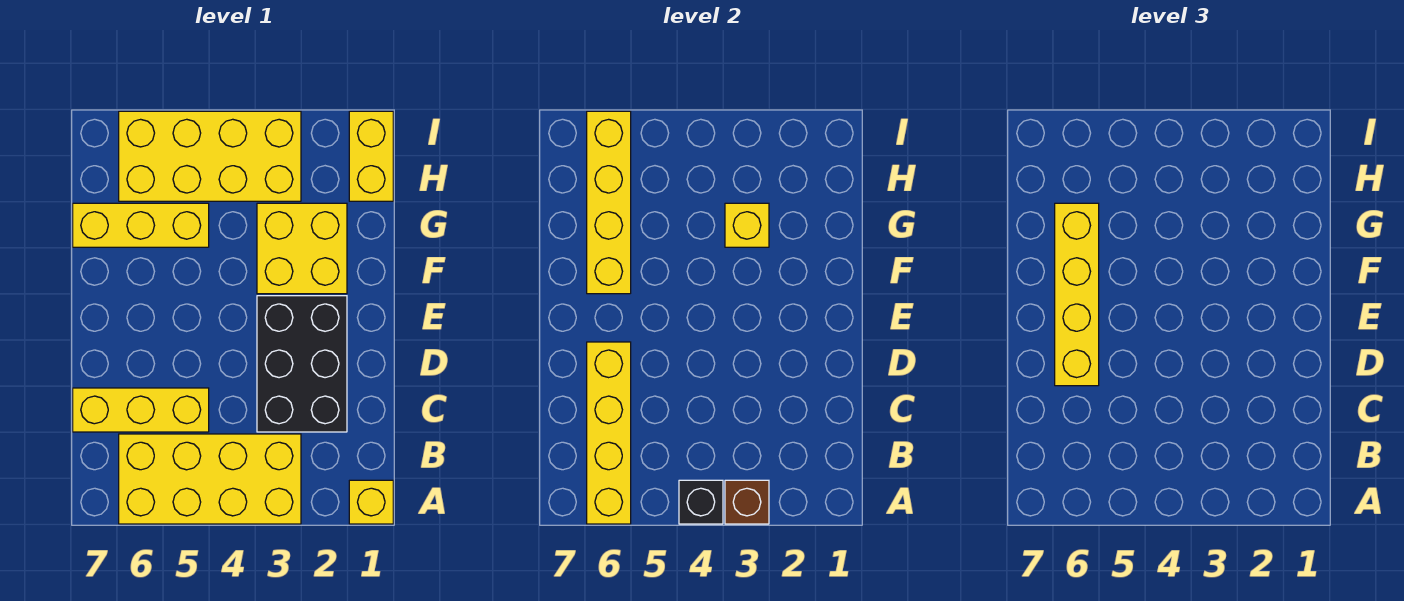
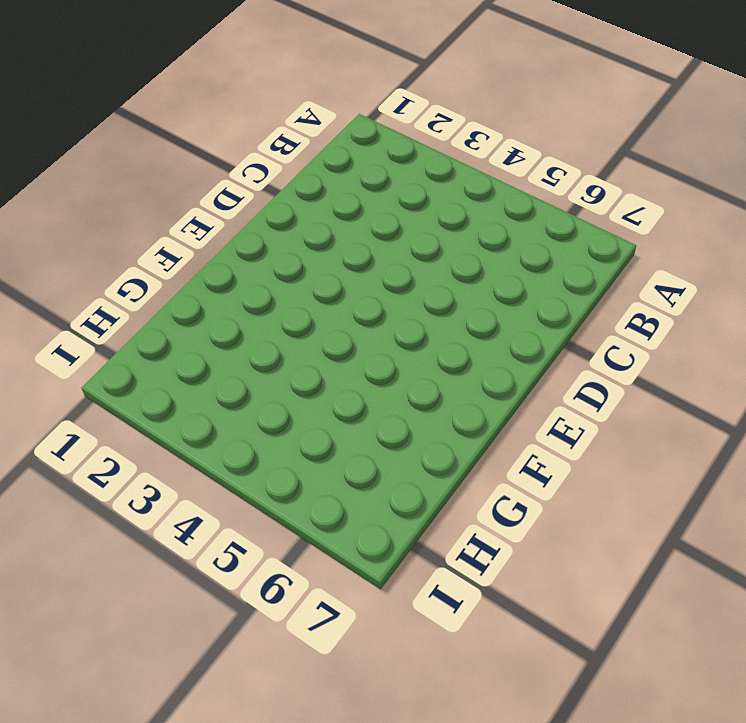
none -> yellow brick A1 level 1
none -> yellow brick A3:B6 level 1
none -> black brick C2:E3 level 1

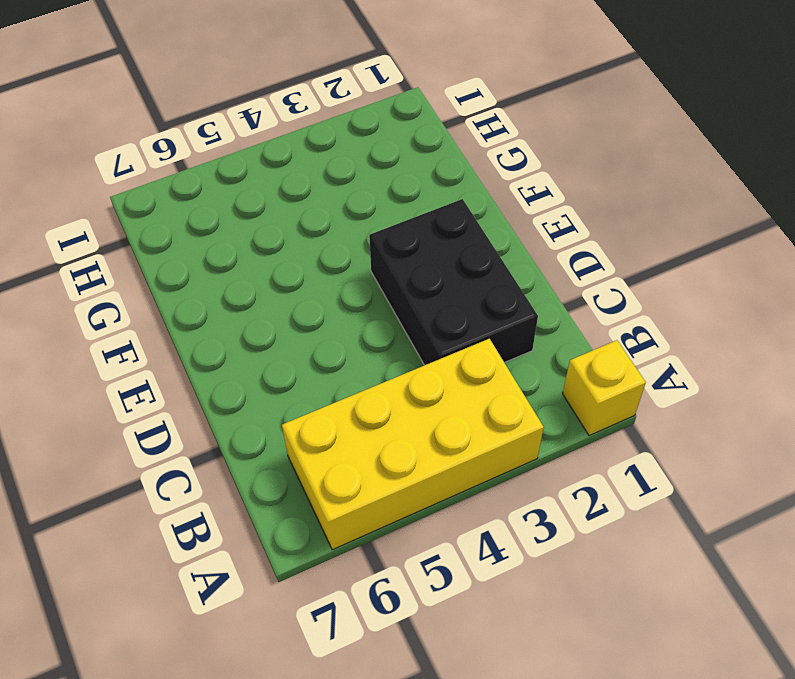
none -> yellow brick C5:C7 level 1
none -> yellow brick F2:G3 level 1
none -> yellow brick G5:G7 level 1

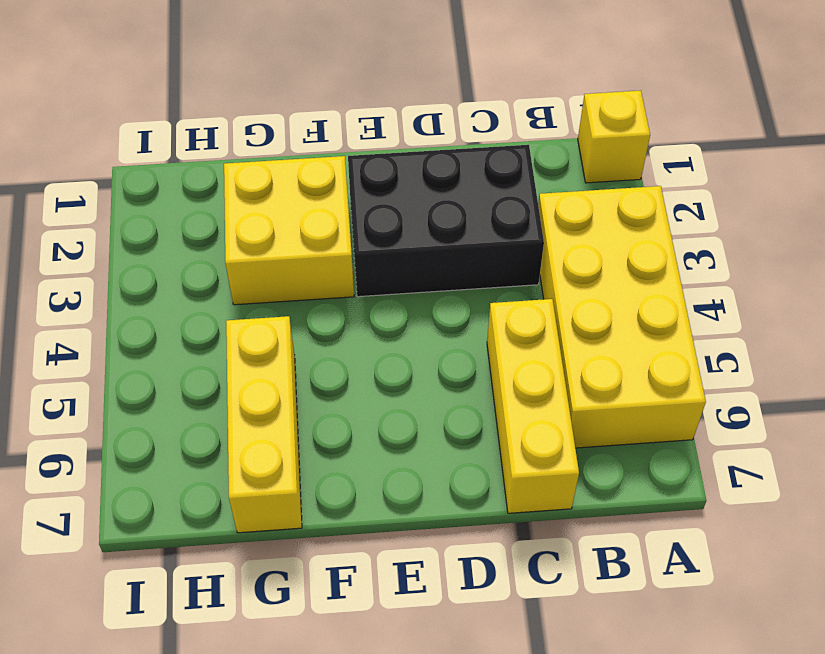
none -> yellow brick H1:I1 level 1
none -> yellow brick H3:I6 level 1
none -> brown brick A3 level 2

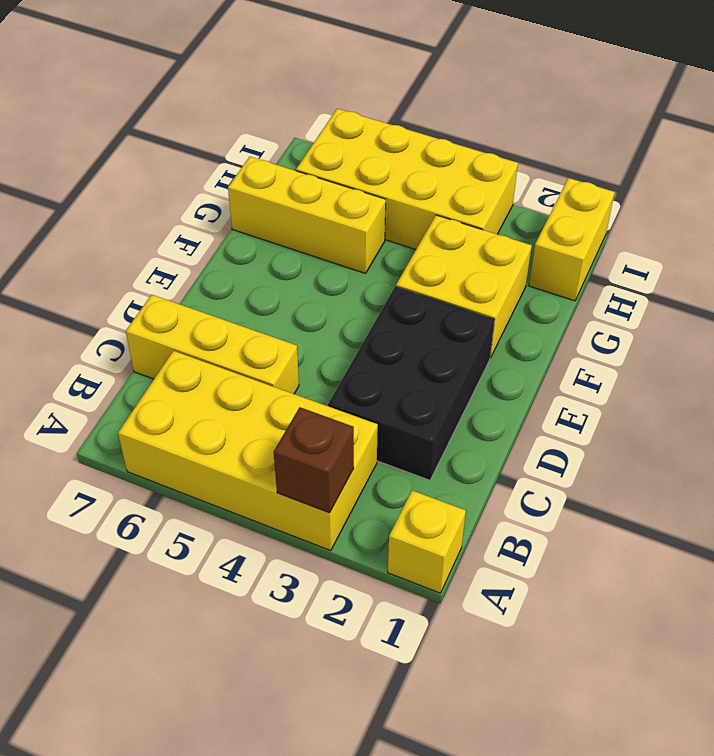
none -> black brick A4 level 2
none -> yellow brick A6:D6 level 2
none -> yellow brick F6:I6 level 2

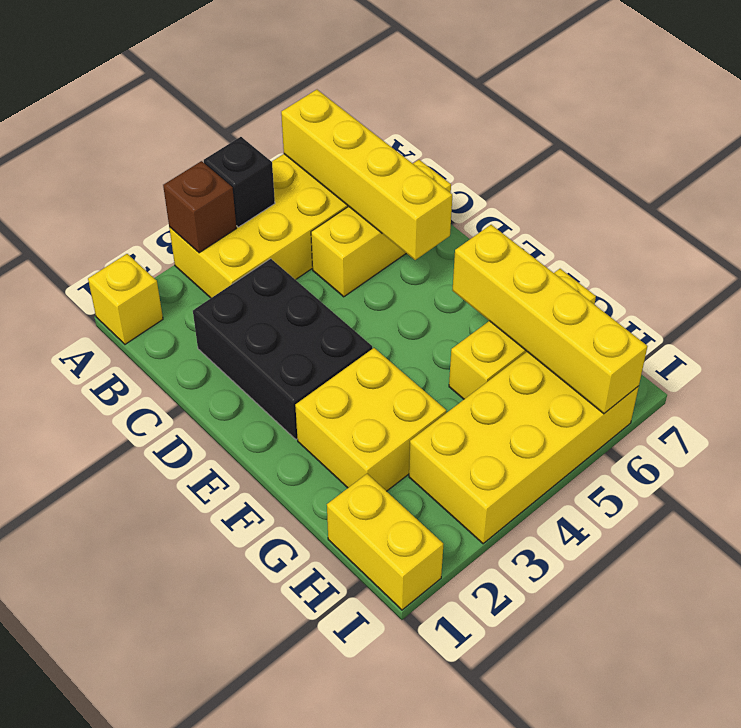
none -> yellow brick G3 level 2
none -> yellow brick D6:G6 level 3

